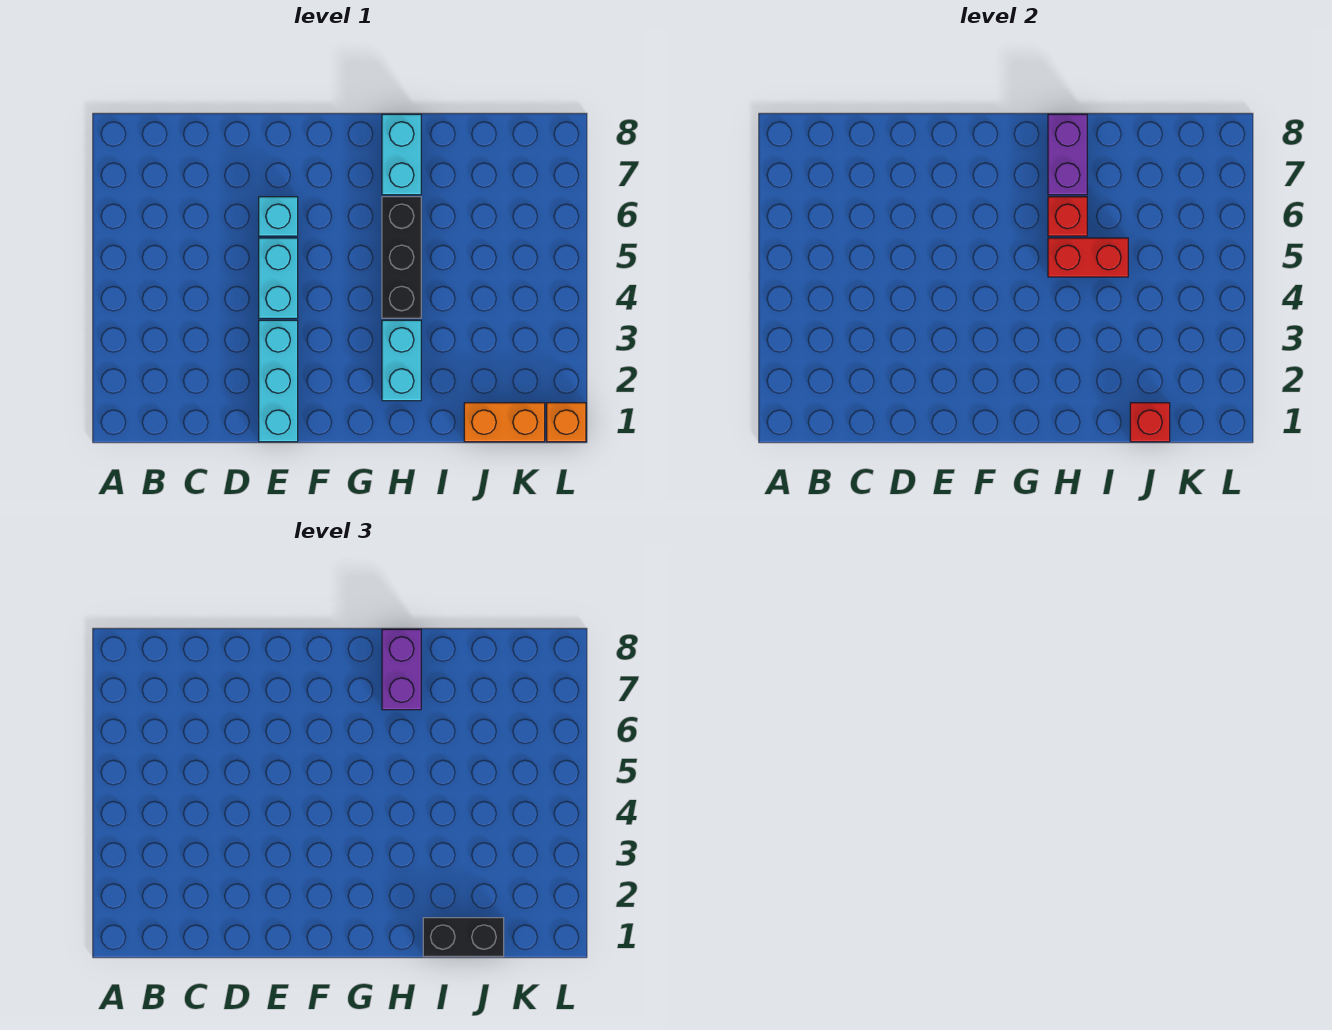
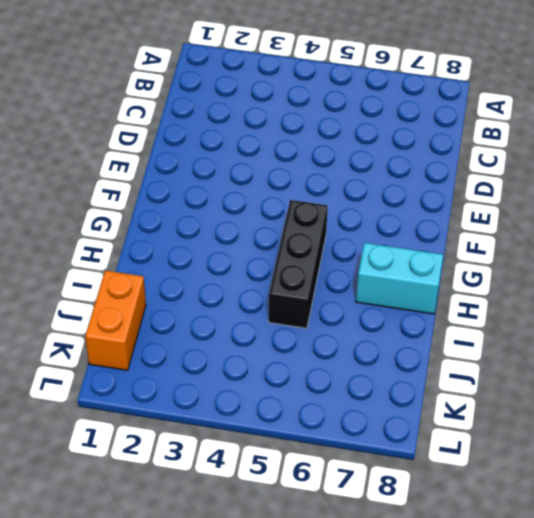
black brick G5:I5 level 1 -> black brick H4:H6 level 1
none -> cyan brick E1:E3 level 1
none -> cyan brick E4:E5 level 1
none -> cyan brick E6 level 1

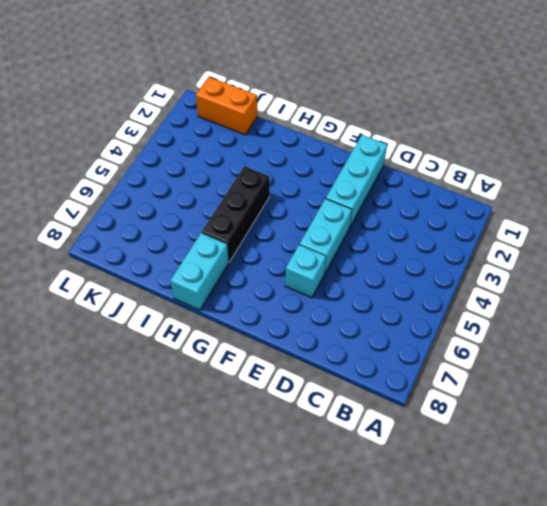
none -> cyan brick H2:H3 level 1
none -> orange brick L1 level 1
none -> red brick H5:I5 level 2

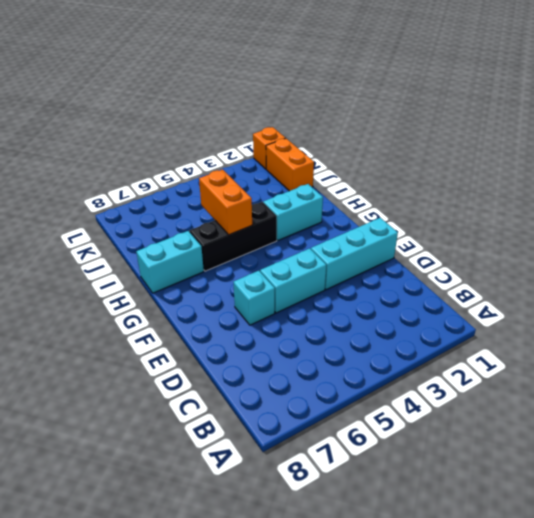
orange brick H5:I5 level 2 -> red brick H5:I5 level 2
none -> red brick H6 level 2
none -> purple brick H7:H8 level 2
none -> red brick J1 level 2

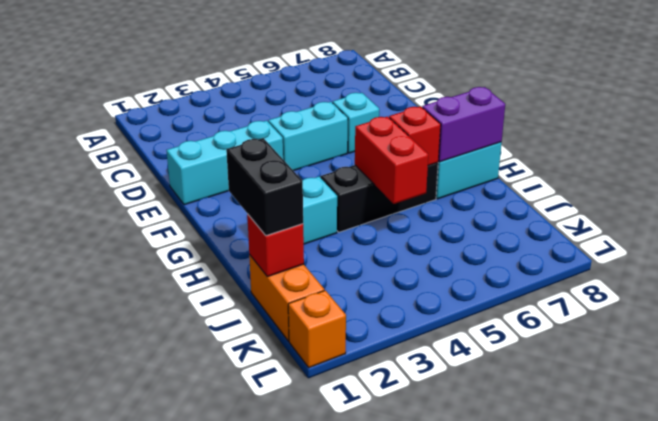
none -> purple brick H7:H8 level 3

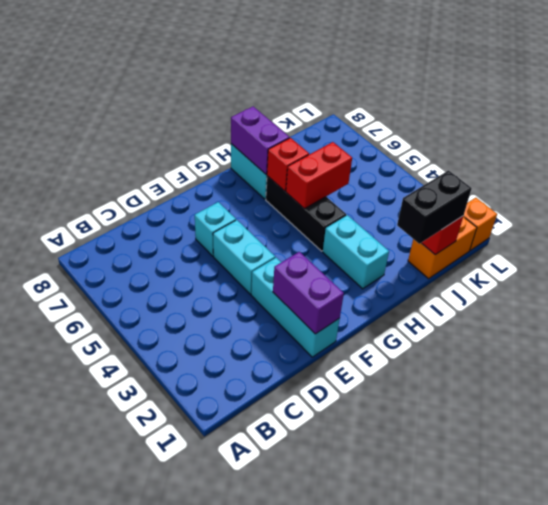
purple brick E1:E2 level 2 -> purple brick H7:H8 level 3

